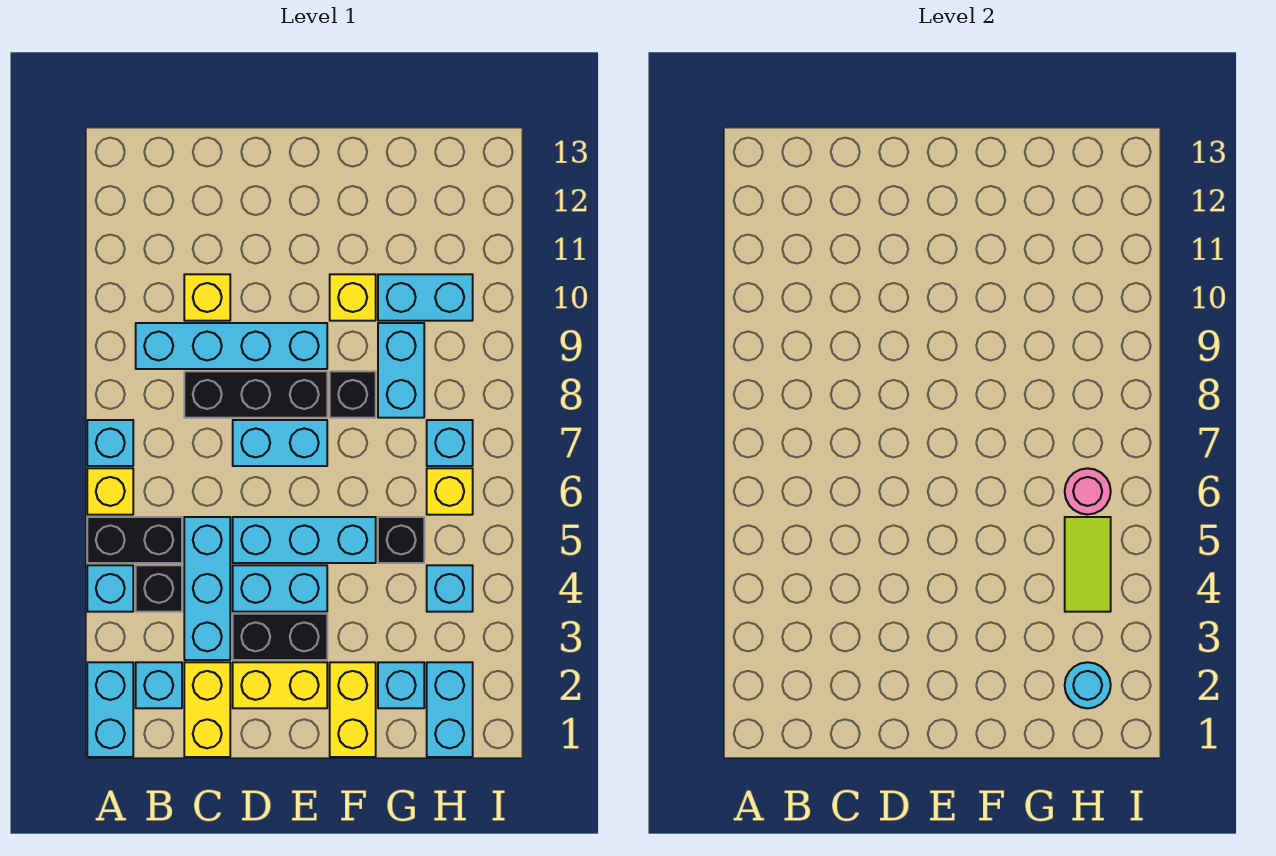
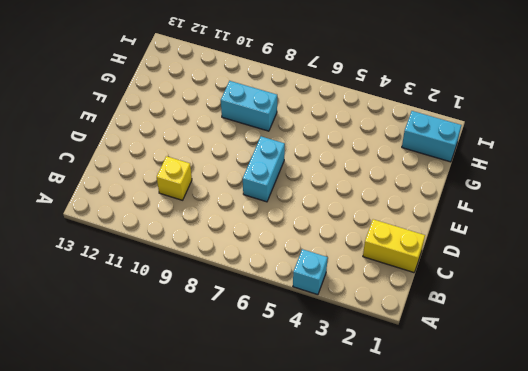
none -> cyan brick A1:A2 level 1
none -> black brick A5:B5 level 1
none -> yellow brick A6 level 1
none -> cyan brick A7 level 1

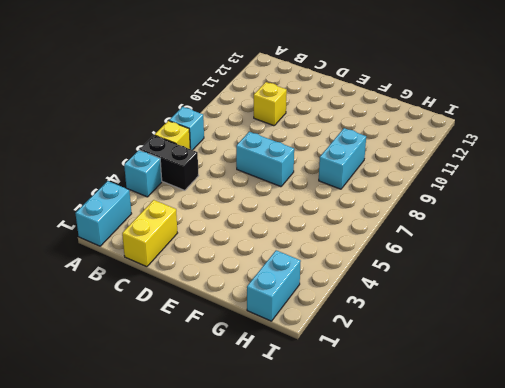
none -> cyan brick B2 level 1
none -> black brick B4 level 1
none -> cyan brick B9:E9 level 1
none -> cyan brick C3:C5 level 1

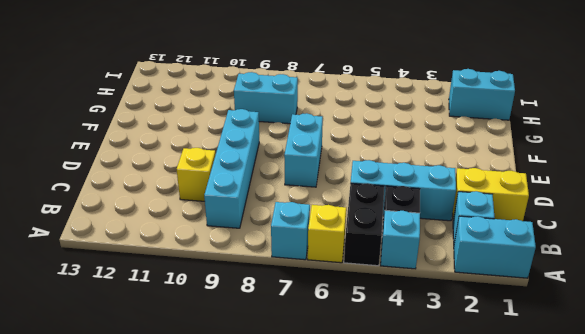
none -> black brick C8:E8 level 1
none -> yellow brick D2:E2 level 1
none -> black brick D3:E3 level 1
none -> cyan brick D4:E4 level 1

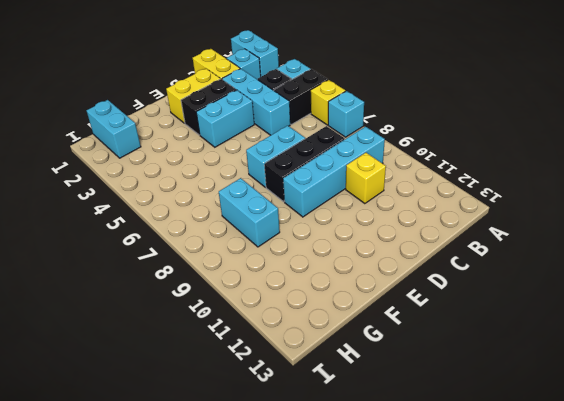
none -> cyan brick D5:F5 level 1
none -> yellow brick F1:F2 level 1
none -> black brick F8 level 1
none -> yellow brick F10 level 1

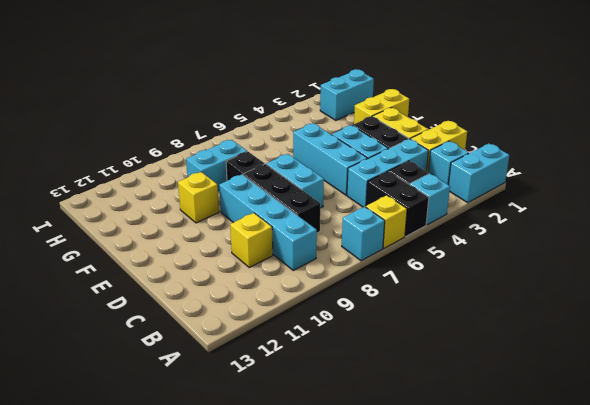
none -> cyan brick G2 level 1
none -> black brick G5 level 1
none -> cyan brick G10:H10 level 1
none -> cyan brick H4 level 1

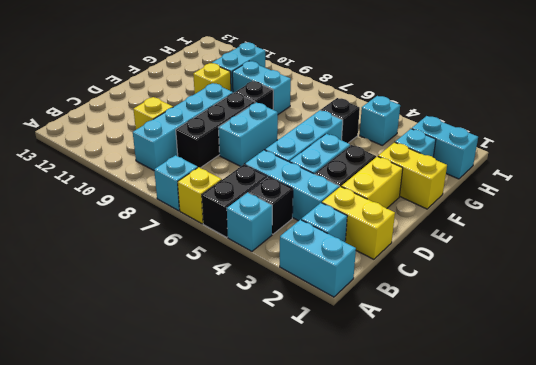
none -> yellow brick H6 level 1
none -> cyan brick H7 level 1
none -> cyan round brick H2 level 2
none -> lime tile H4:H5 level 2

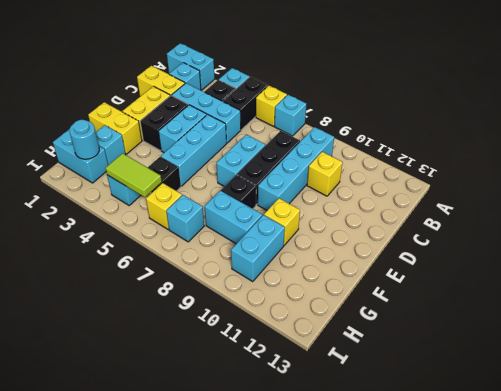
none -> pink round brick H6 level 2

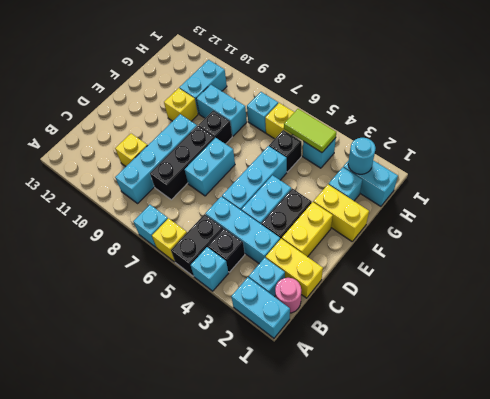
pink round brick B1 level 1 -> pink round brick H6 level 2

